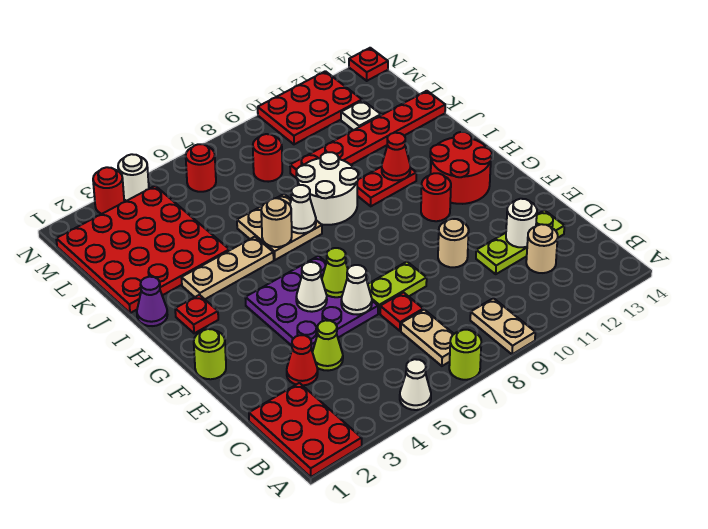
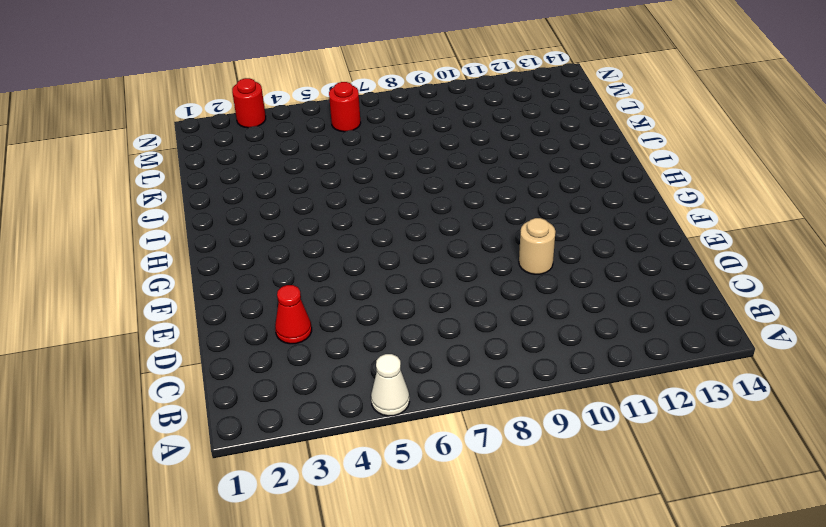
none -> red plate A1:C2 level 1
none -> lime round brick A7 level 1
none -> tan plate A9:B9 level 1
none -> tan plate B7:C7 level 1

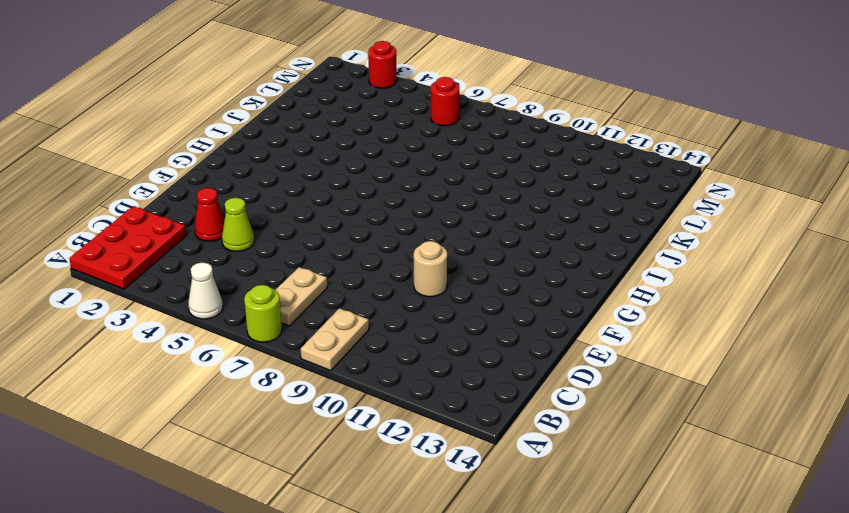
none -> tan round brick C12 level 1
none -> red plate D7 level 1
none -> lime plate D11:D13 level 1
none -> purple plate E4:G6 level 1

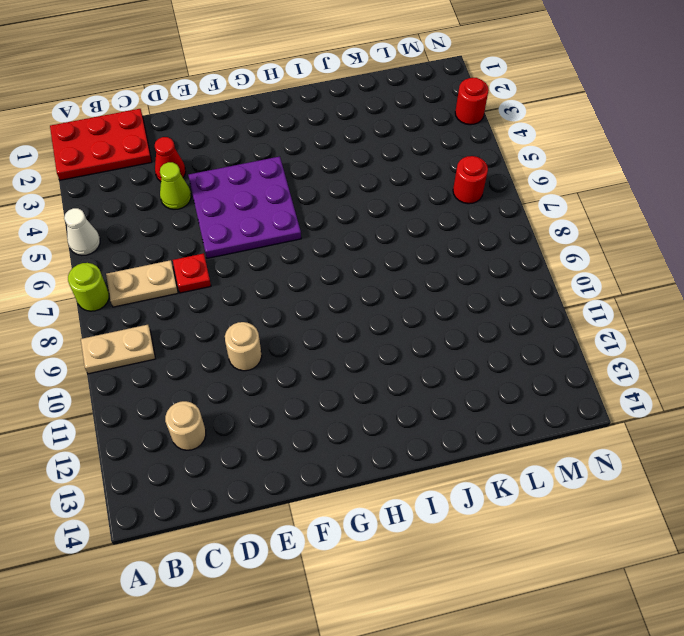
none -> lime plate D11:D13 level 1
none -> lime plate E7:E8 level 1
none -> lime round brick F1 level 1
none -> red round brick G11 level 1

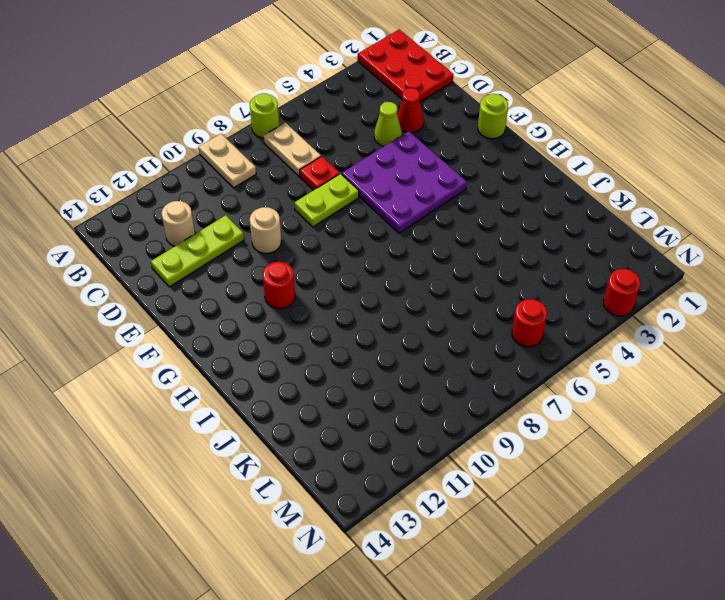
none -> white cone A5 level 1
none -> red round brick G12:H13 level 1
none -> red plate H2 level 1
none -> purple cone I1 level 1

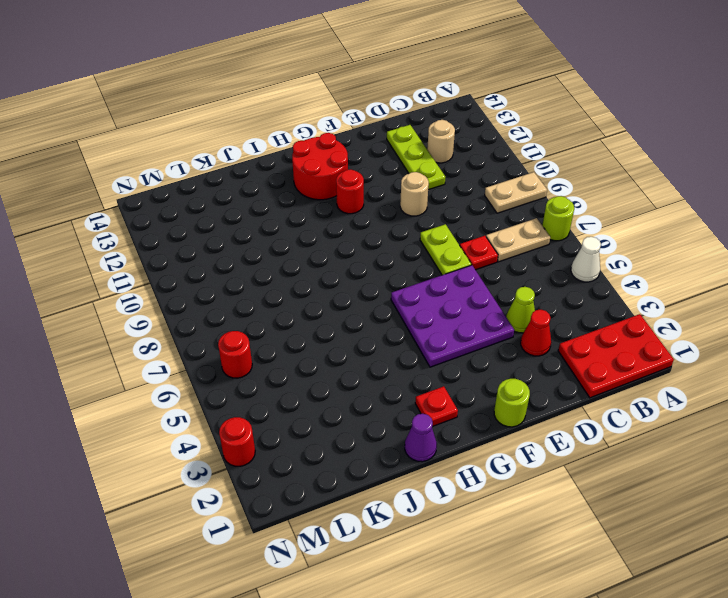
none -> tan plate I3:I5 level 1
none -> tan plate I6:J7 level 1
none -> white round brick I8:J9 level 1
none -> red plate I10:I11 level 1

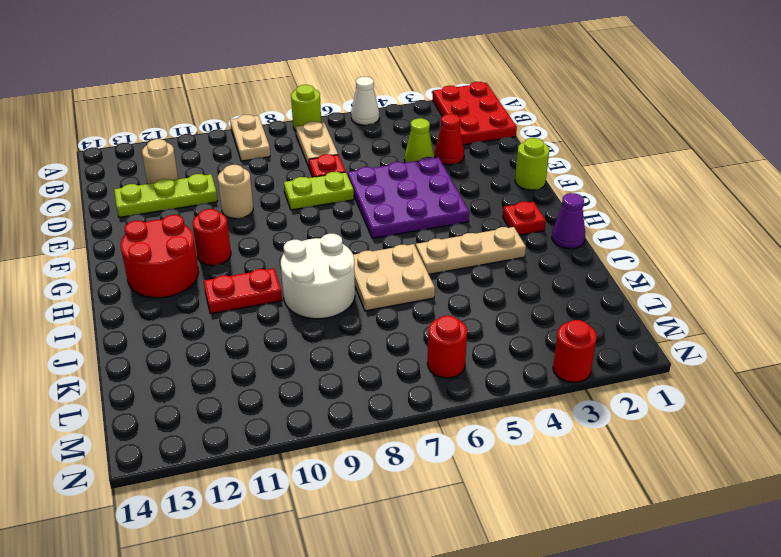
none -> red plate J1:M4 level 1
none -> red plate K9:K14 level 1
none -> red round brick L8 level 1
none -> white plate L12 level 1

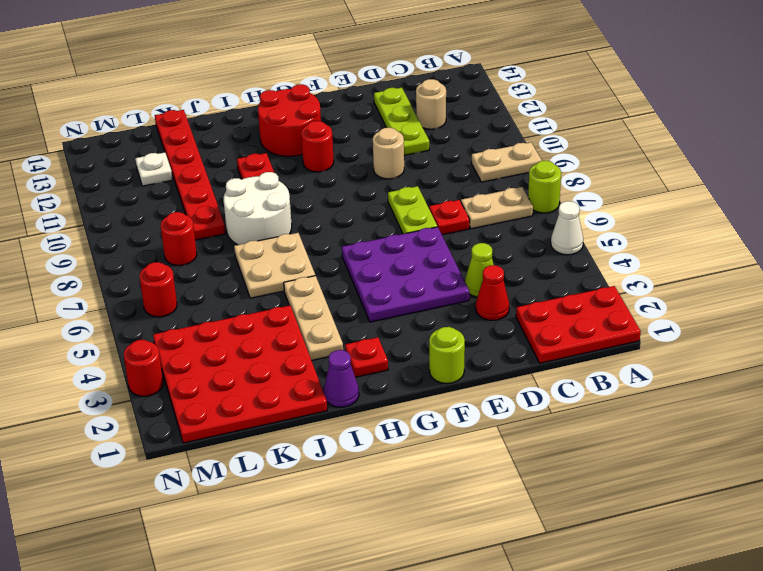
none -> red plate M10:N12 level 1
none -> white round brick N4 level 1
none -> red plate N14 level 1
none -> white round brick D12 level 2

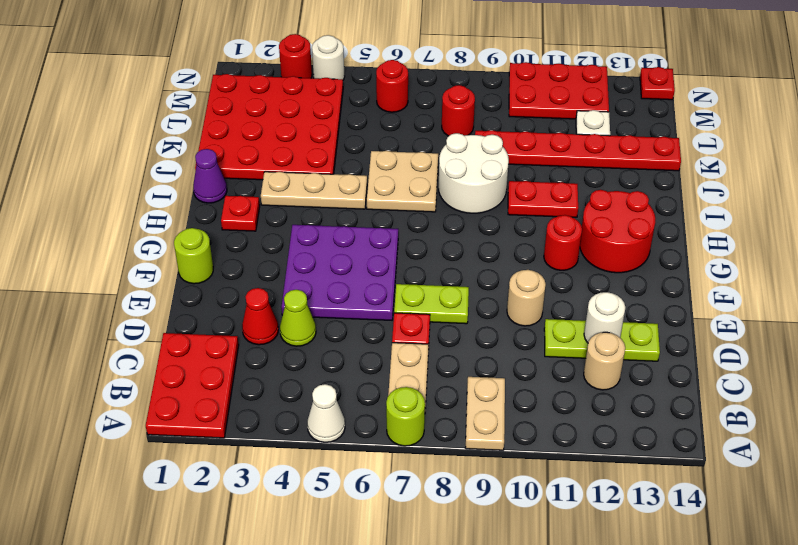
none -> white cone E6 level 2
none -> white cone F5 level 2
none -> lime cone F6 level 2
none -> tan round brick I6 level 2

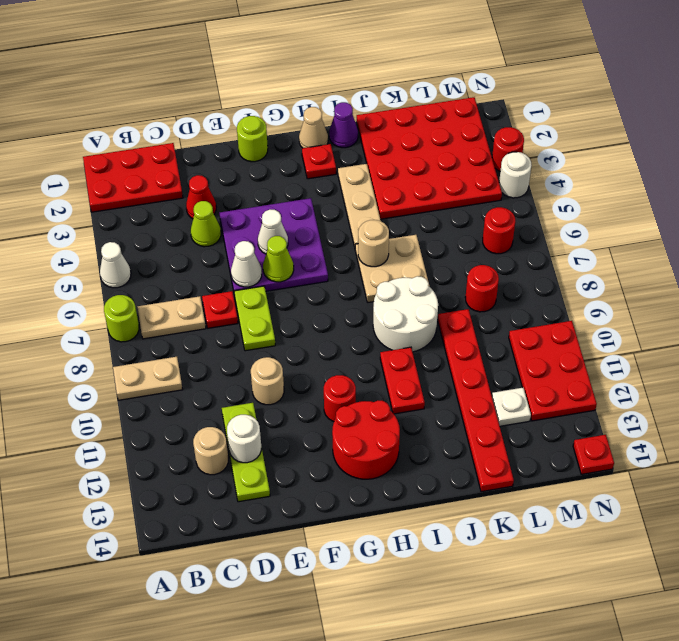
tan cone H1 level 1 -> none
none -> white cone I7 level 2
none -> red cone I11 level 2

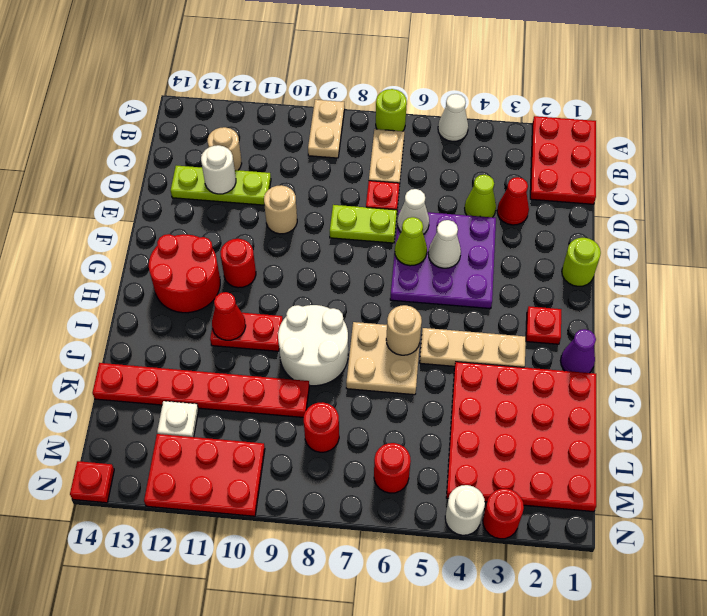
none -> white cone I7 level 2

